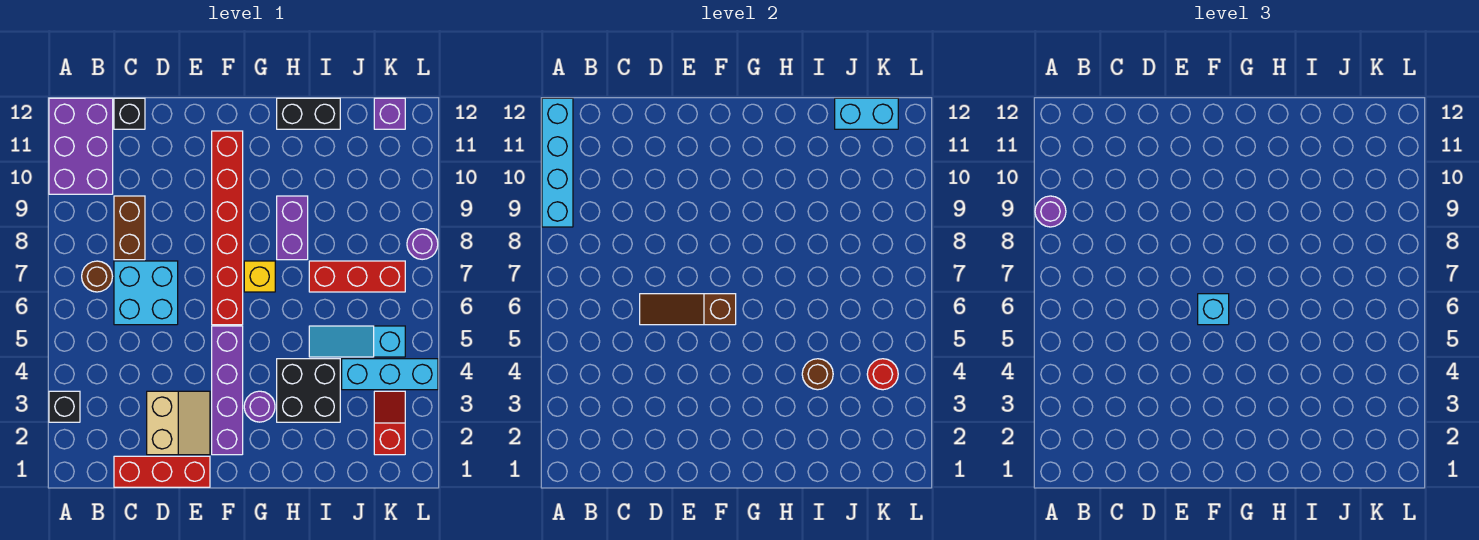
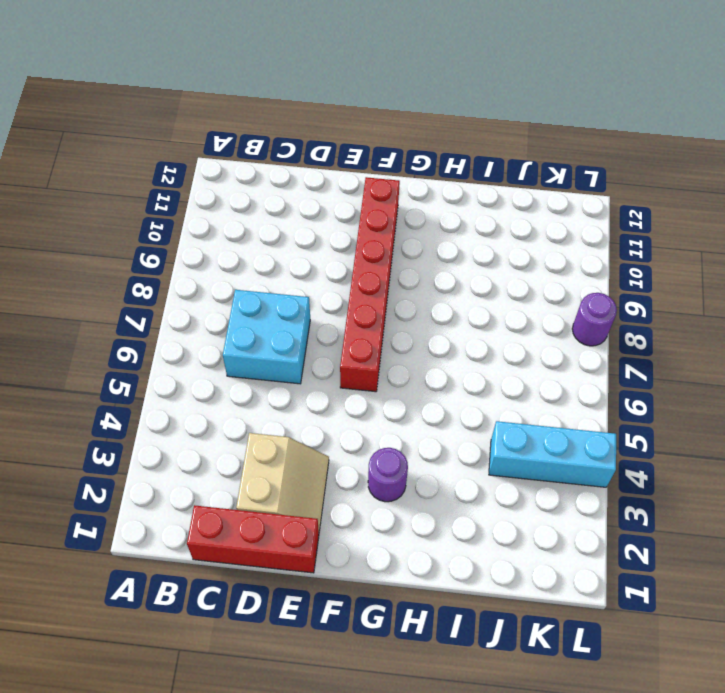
none -> black brick A3 level 1
none -> purple brick A10:B12 level 1
none -> brown round brick B7 level 1

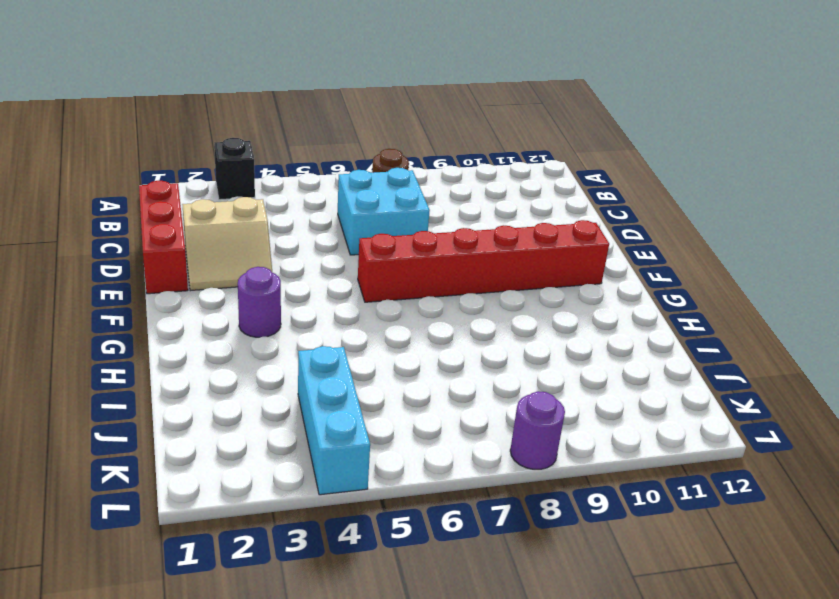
none -> purple brick A10:B12 level 1
none -> brown brick C8:C9 level 1
none -> black brick C12 level 1

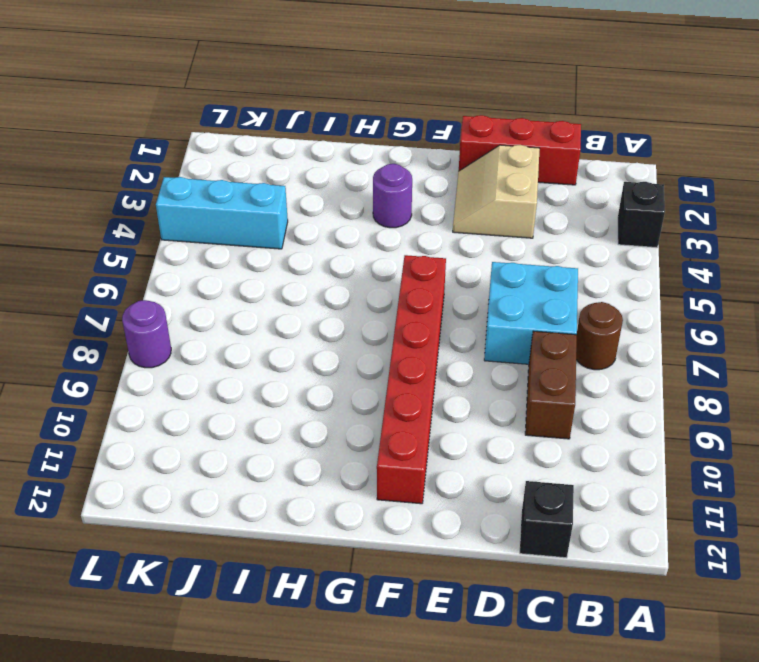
none -> purple brick A10:B12 level 1
none -> purple brick F2:F5 level 1
none -> yellow brick G7 level 1

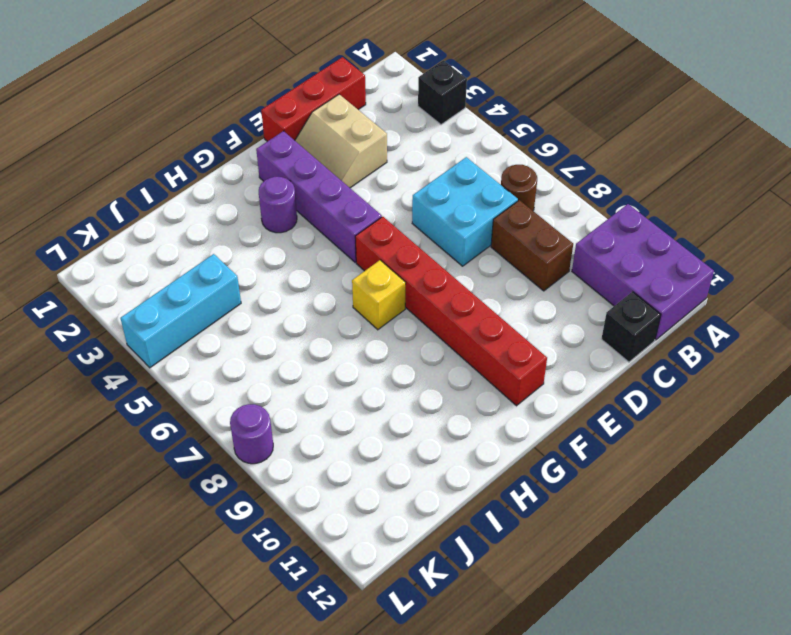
none -> black brick H3:I4 level 1
none -> purple brick H8:H9 level 1
none -> black brick H12:I12 level 1

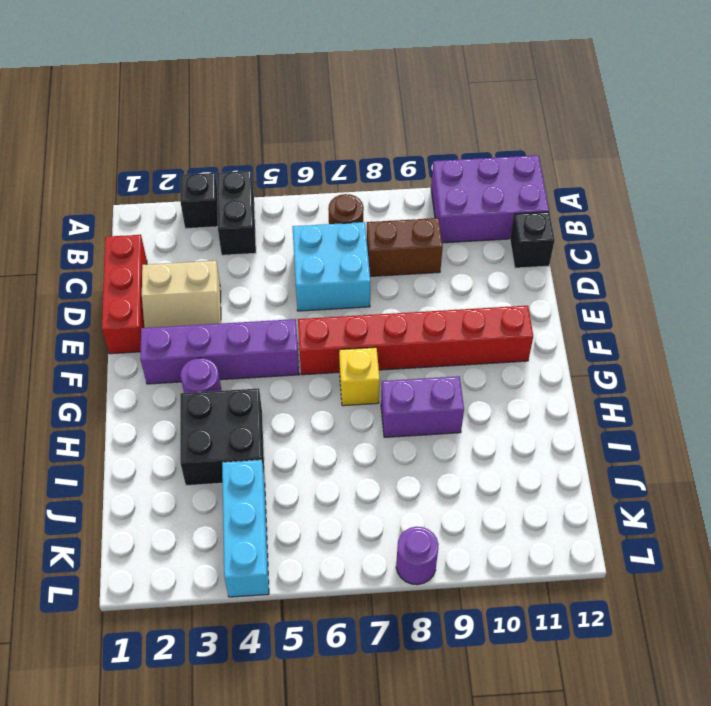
black brick A4:B4 level 1 -> black brick H12:I12 level 1
none -> cyan slope I5:K5 level 1 top K
none -> red brick I7:K7 level 1
none -> red slope K2:K3 level 1 top 2

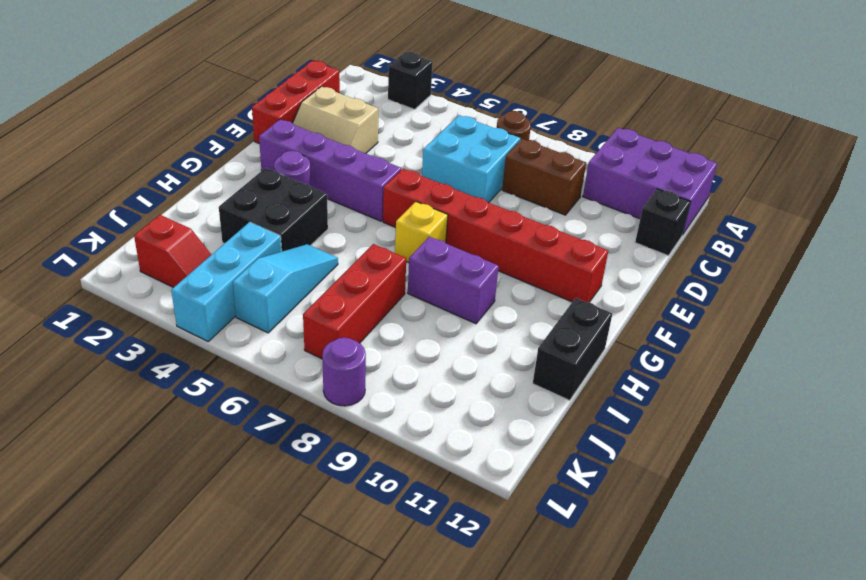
none -> purple brick K12 level 1
none -> cyan brick A9:A12 level 2
none -> brown slope D6:F6 level 2 top F

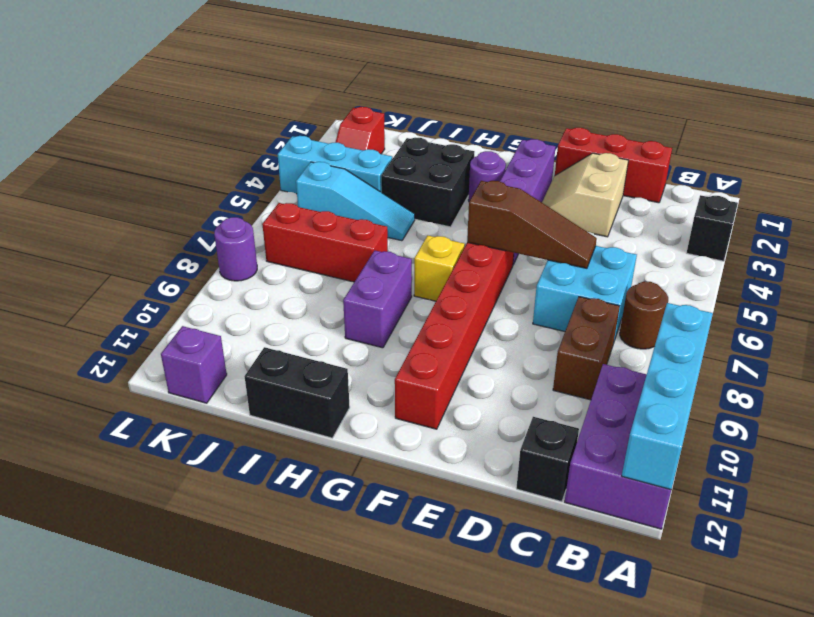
none -> brown round brick I4 level 2
none -> cyan brick J12:K12 level 2
none -> red round brick K4 level 2

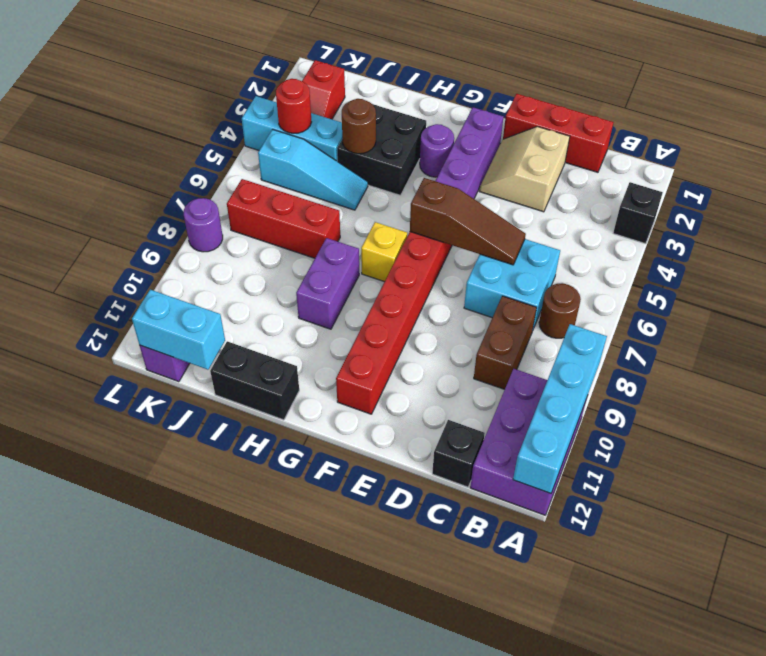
none -> purple round brick A9 level 3
none -> cyan brick F6 level 3

